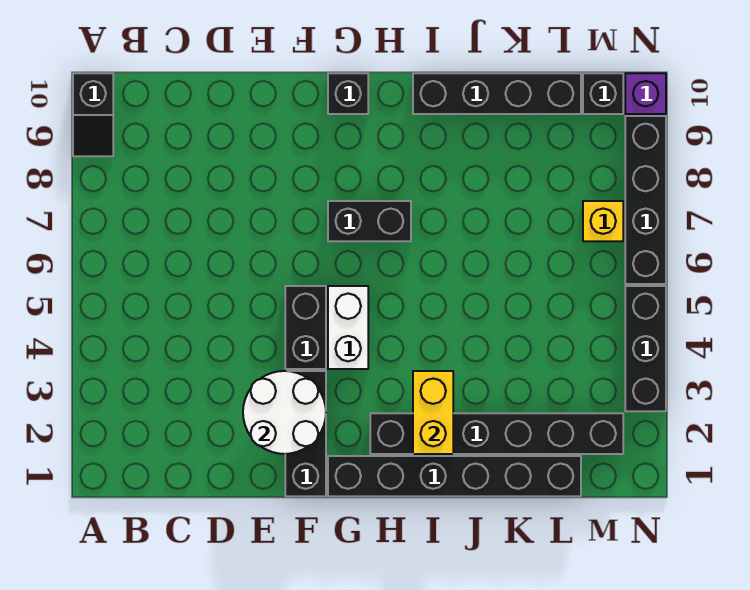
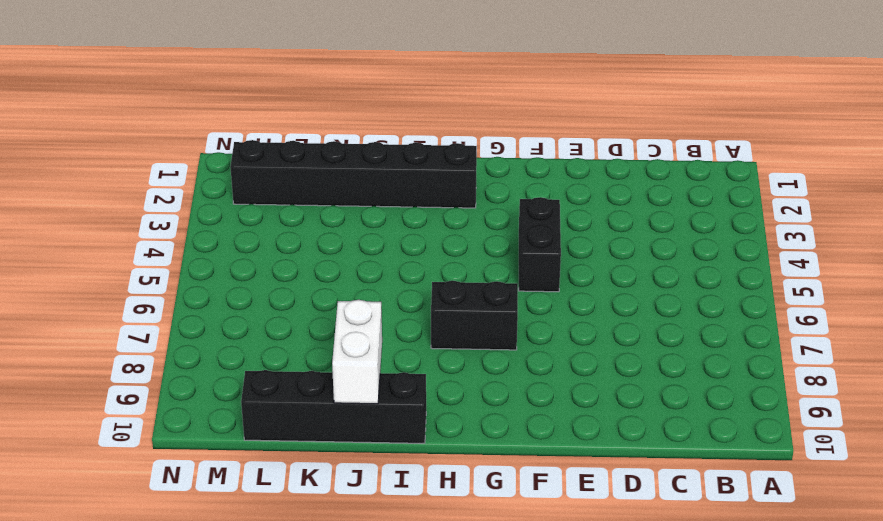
white brick J9:J10 level 2 -> white brick G4:G5 level 1
none -> black slope A9:A10 level 1 top 10
none -> black brick F1:F3 level 1
none -> black brick G1:L1 level 1

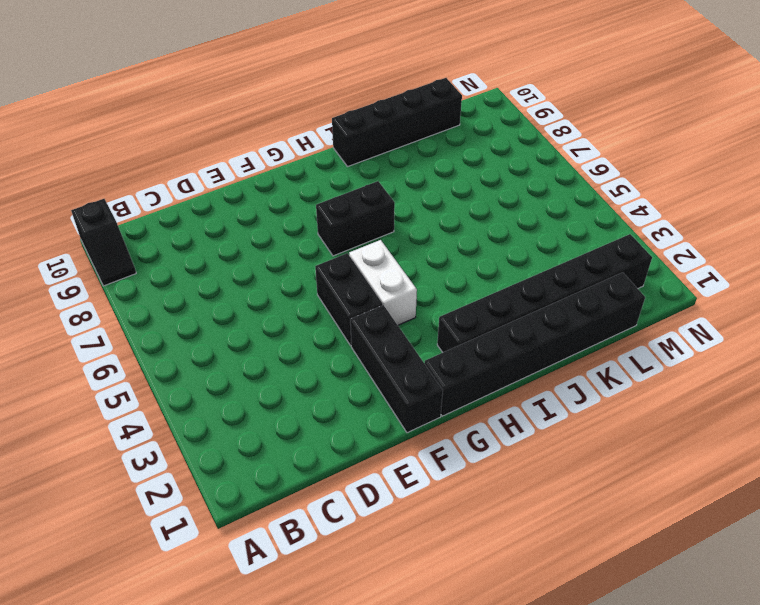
none -> black brick G10 level 1
none -> yellow brick M7 level 1
none -> black brick M10 level 1

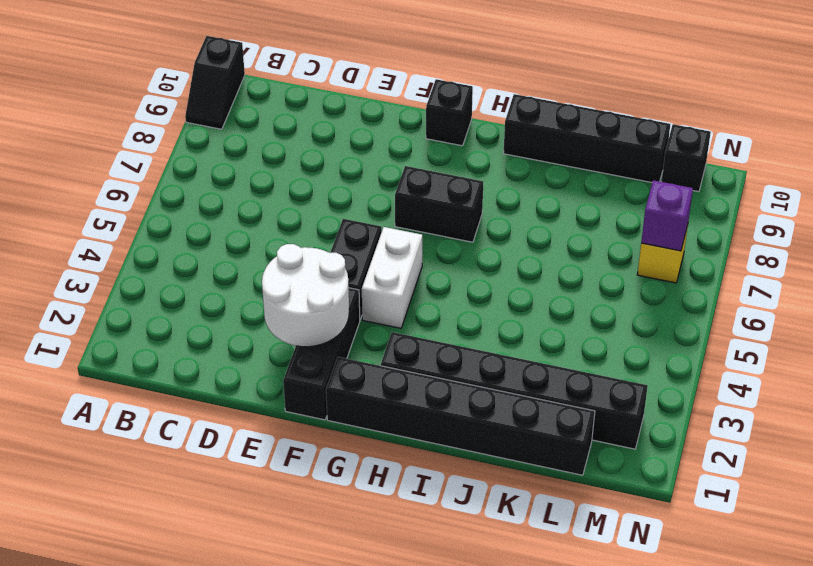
purple brick M7 level 2 -> purple brick N10 level 1
none -> black brick N3:N5 level 1
none -> black brick N6:N9 level 1
none -> yellow brick I2:I3 level 2

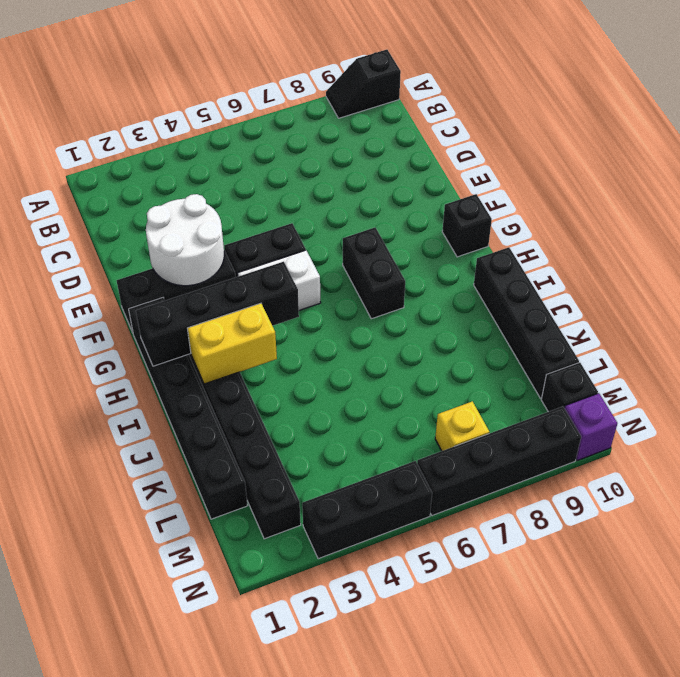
black brick H1:H4 level 2 -> none

